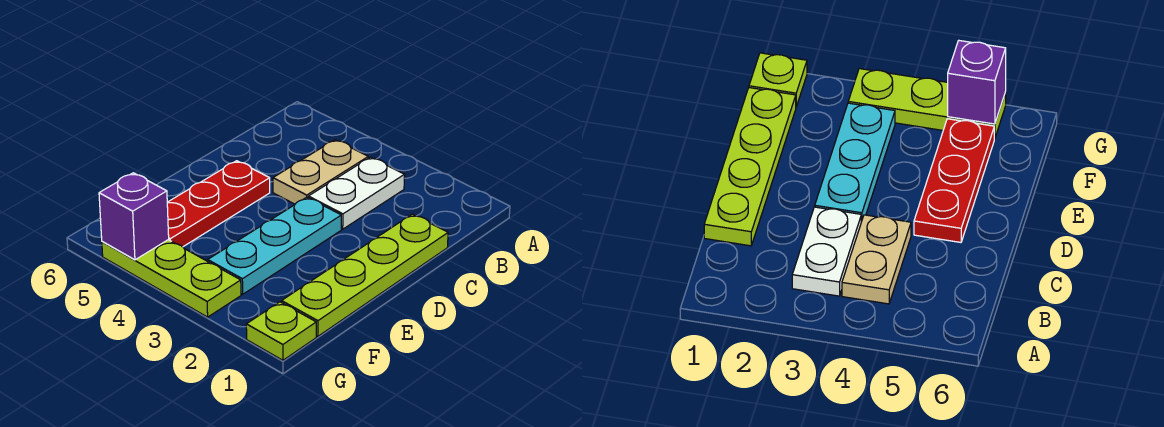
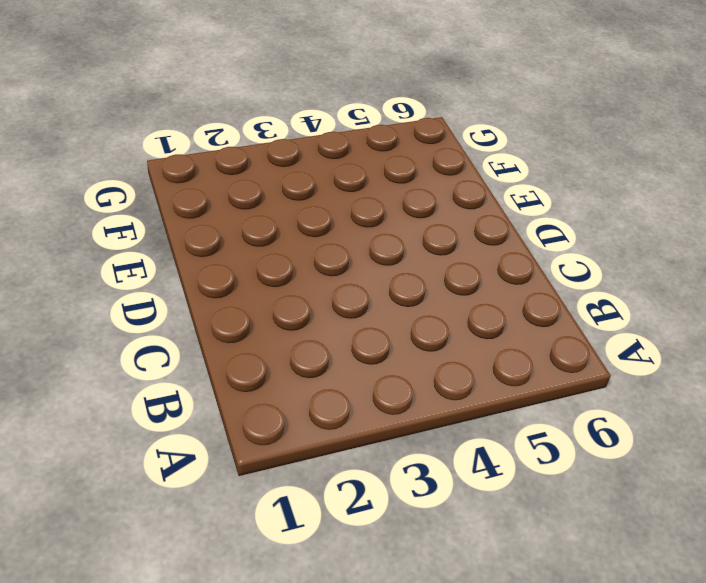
none -> white plate B3:C3 level 1
none -> tan plate B4:C4 level 1

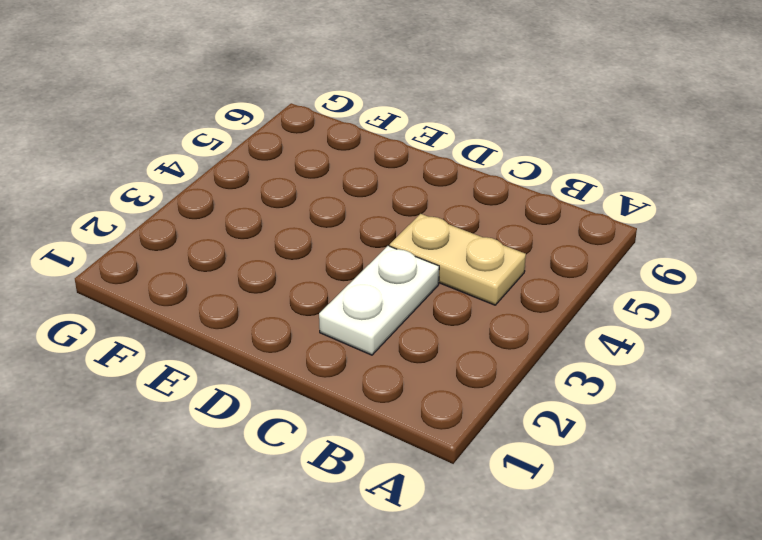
white plate C2:C3 level 1 -> white plate B3:C3 level 1
none -> lime plate C1:F1 level 1
none -> cyan plate D3:F3 level 1

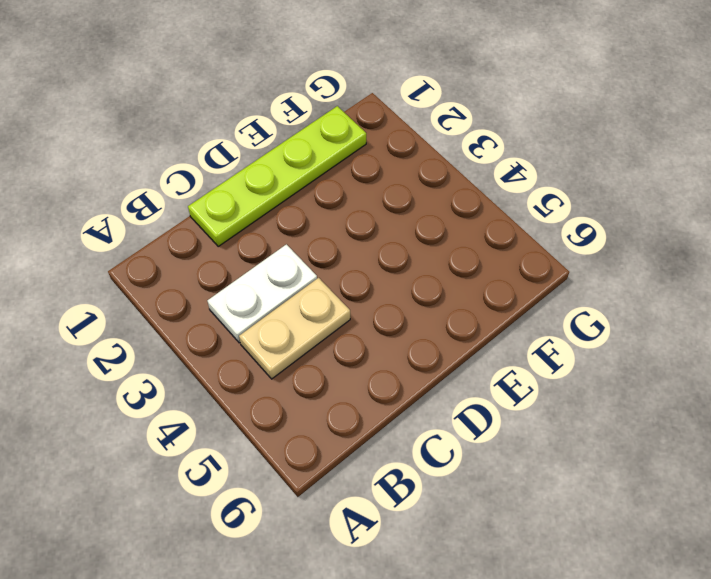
none -> cyan plate D3:F3 level 1
none -> red plate D5:F5 level 1

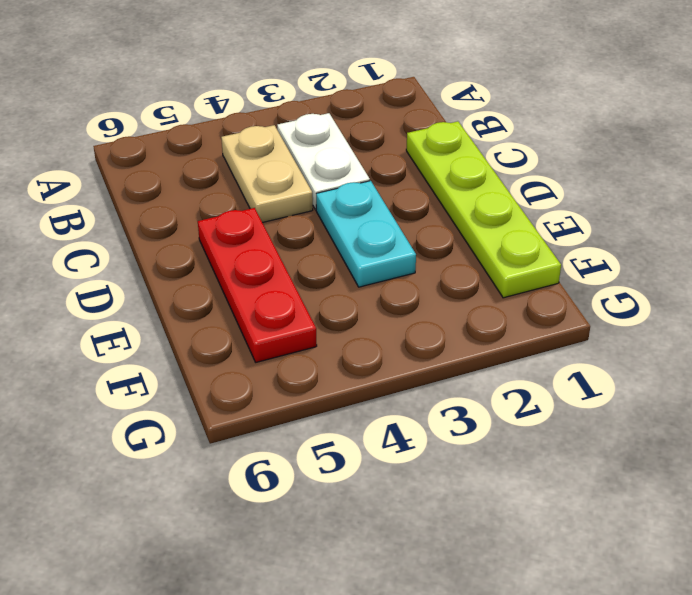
cyan plate D3:E3 level 1 -> cyan plate D3:F3 level 1
none -> lime plate G1 level 1
none -> lime plate G3:G5 level 1

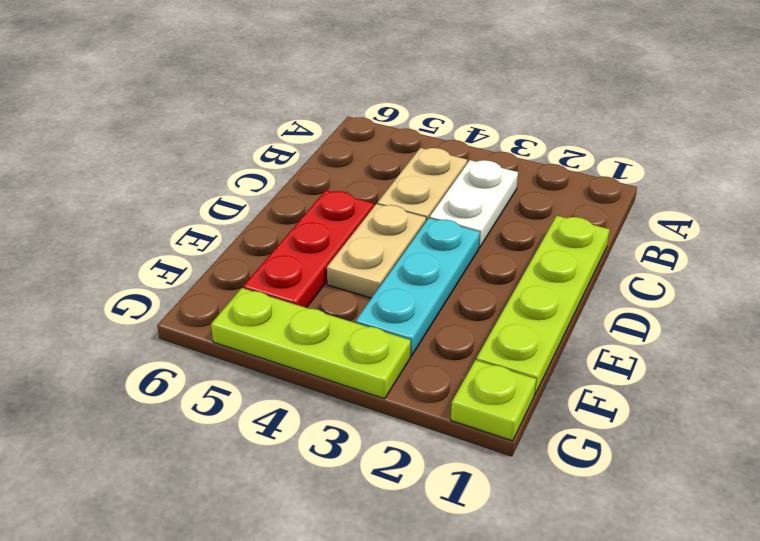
tan plate D4:E4 level 1 -> none
none -> purple brick G5 level 2

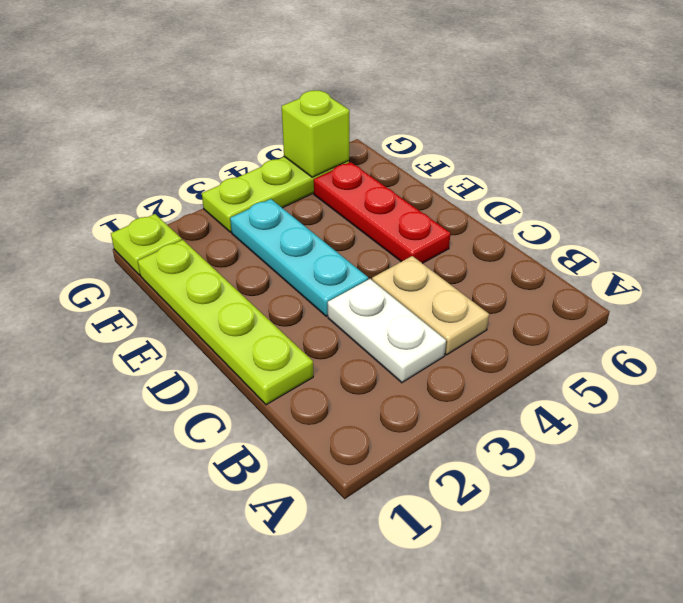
lime brick G5 level 2 -> purple brick G5 level 2

